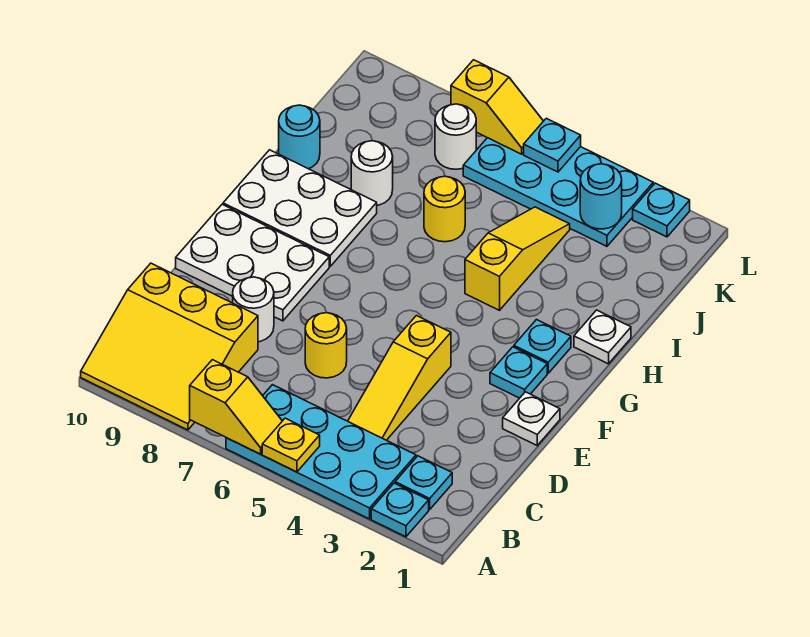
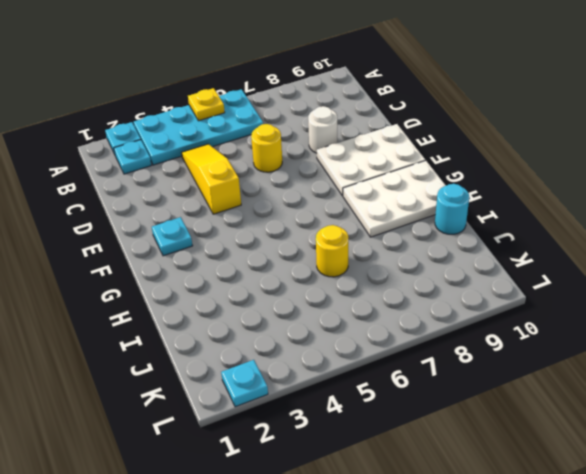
none -> yellow slope A8:C10 level 1 top C
none -> white plate E1 level 1
none -> cyan plate G2 level 1

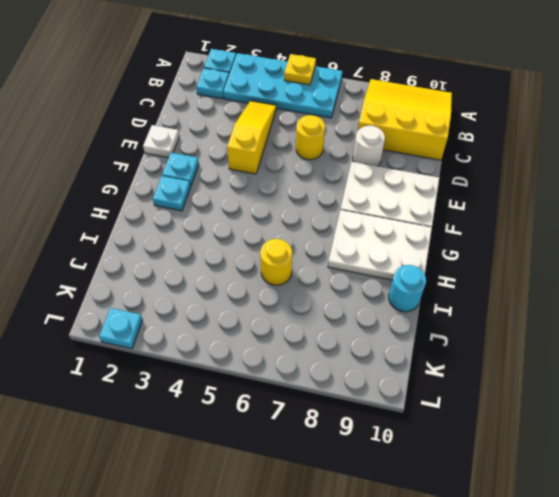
none -> white plate H1 level 1
none -> yellow slope H4:J4 level 1 top H
none -> white round brick I8 level 1

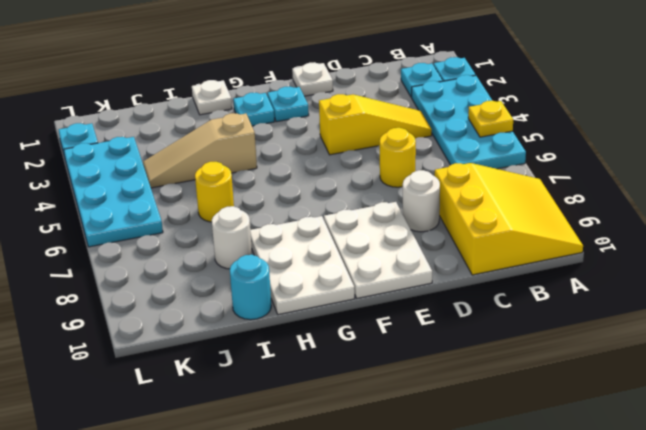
tan slope H4:J4 level 1 top H -> yellow slope H4:J4 level 1 top H
none -> white round brick K7 level 1
none -> yellow slope A6:A7 level 2 top 7
none -> cyan round brick K3 level 2

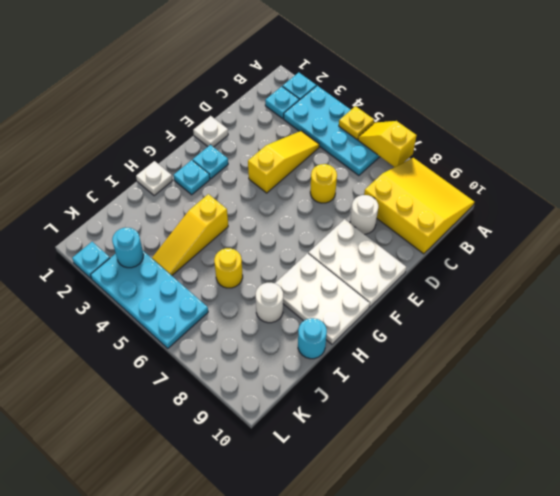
none -> white round brick K7 level 1
none -> cyan plate L5 level 2
none -> yellow slope L6:L7 level 2 top 7

